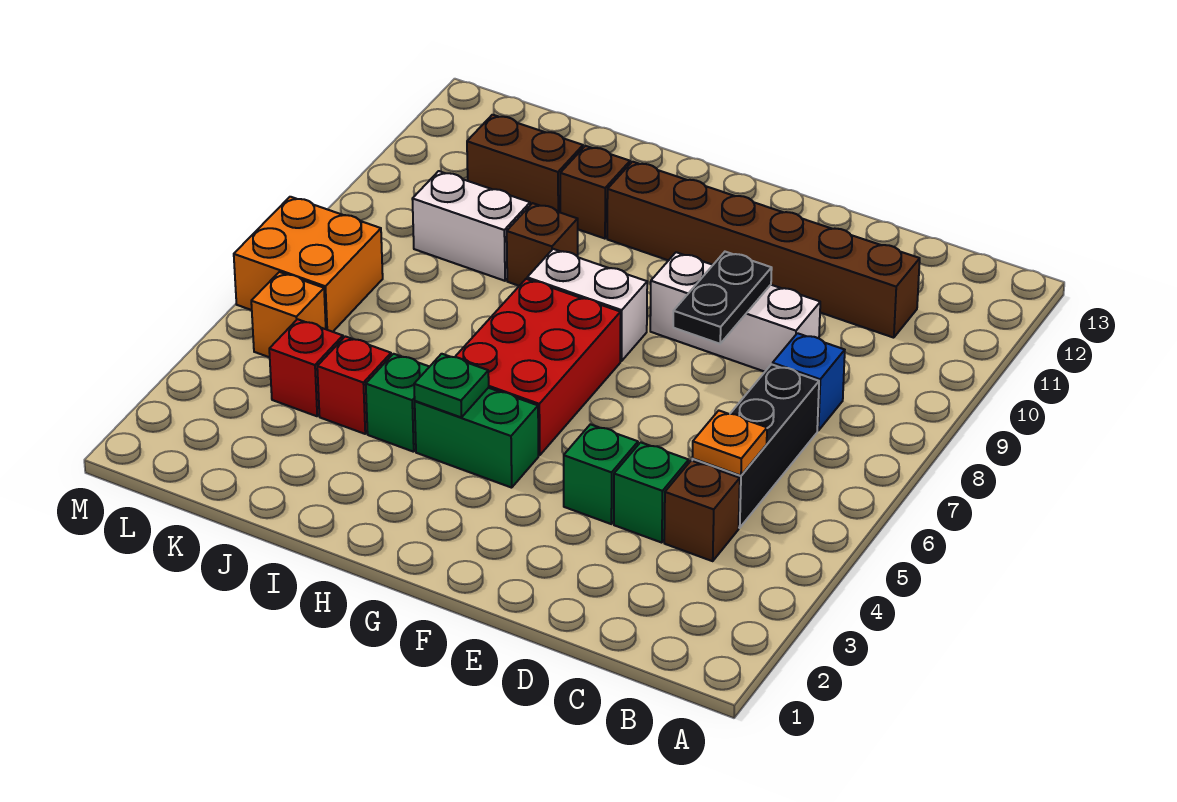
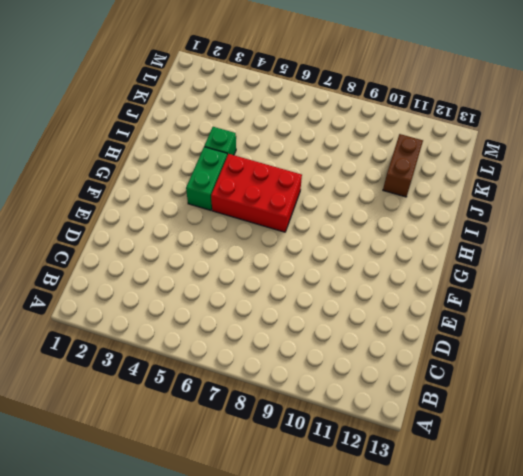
none -> brown brick C4 level 1
none -> black brick C5:C7 level 1
none -> blue brick C8 level 1

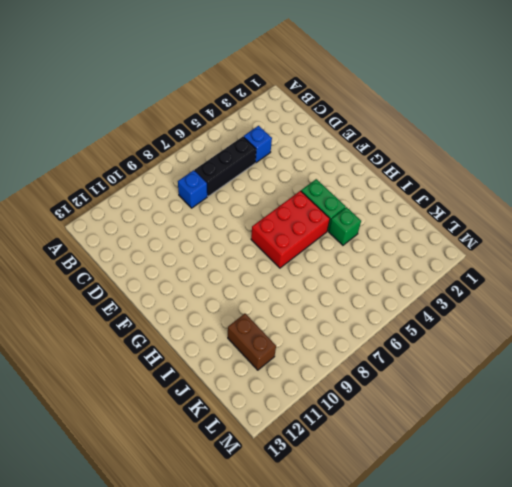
blue brick C4 level 1 -> brown brick C4 level 1
none -> brown brick C11:H11 level 1
none -> green brick D4 level 1
none -> white brick D9:F9 level 1

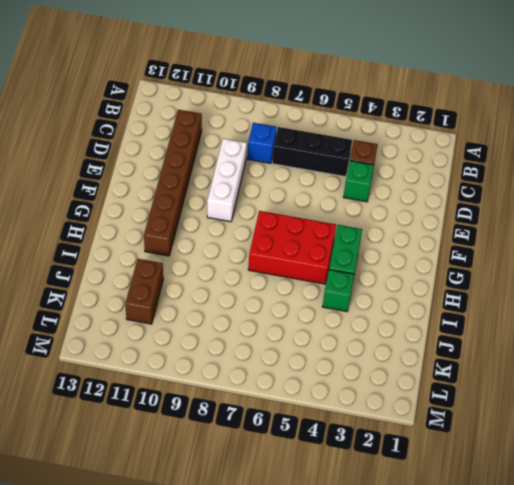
none -> green brick E4 level 1
none -> white brick G8:H8 level 1
none -> brown brick I9 level 1

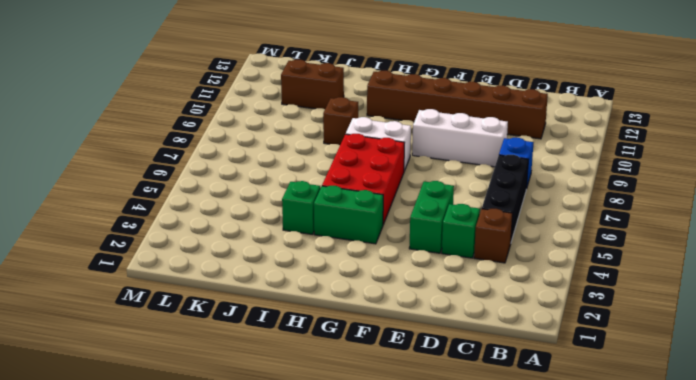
green brick E4:E5 level 1 -> green brick E4 level 1
none -> brown brick I11 level 1
none -> red brick J4 level 1
none -> white brick J9:K9 level 1

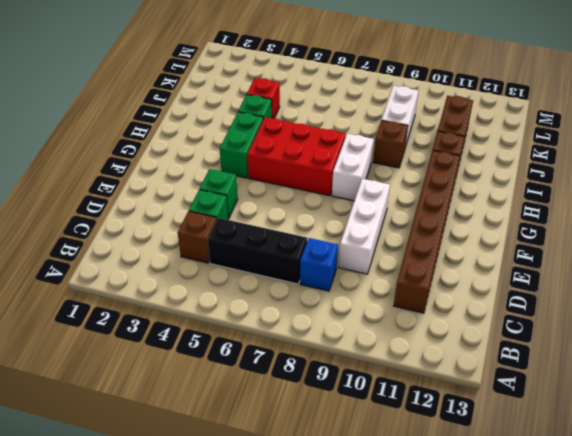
none -> red brick K4 level 1
none -> orange brick L5 level 1
none -> orange brick L6:M7 level 1

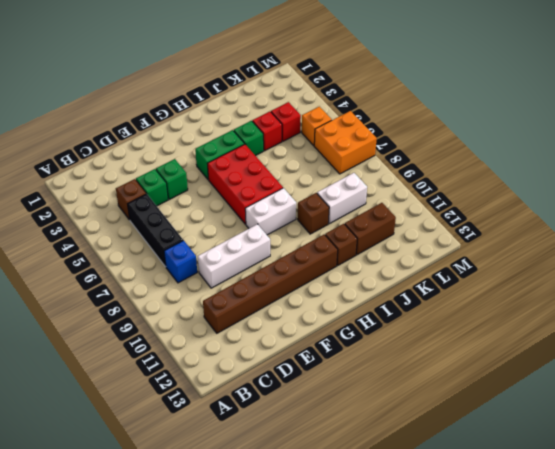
none -> orange plate C5 level 2
none -> black plate E8:E9 level 2
none -> green plate H4 level 2

